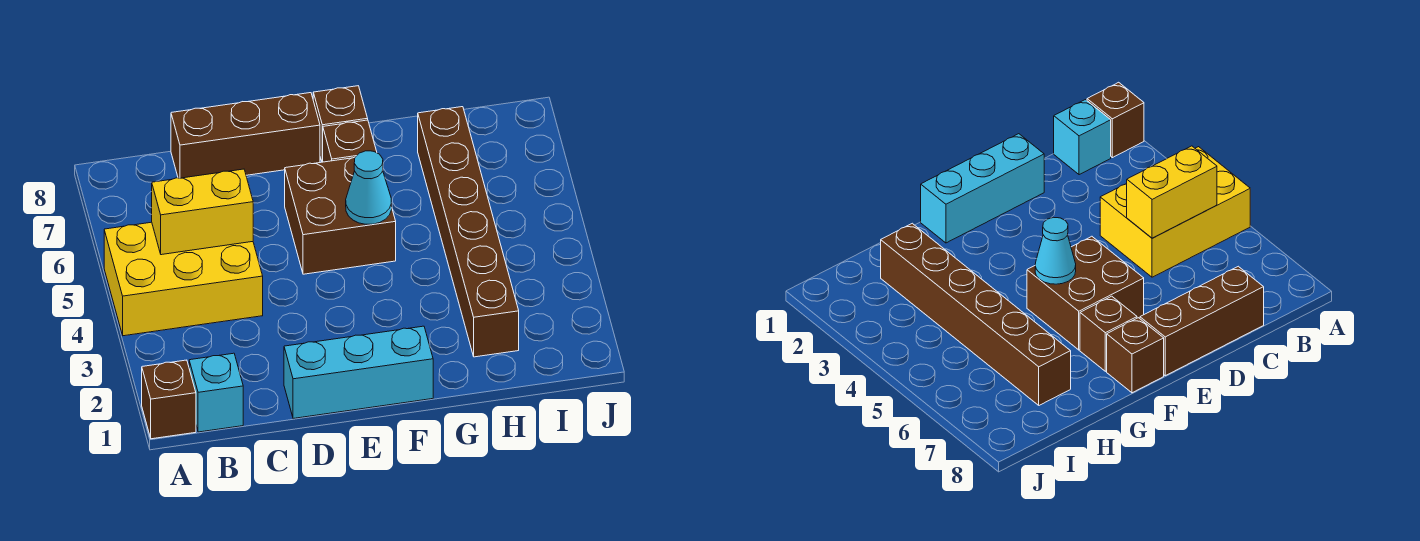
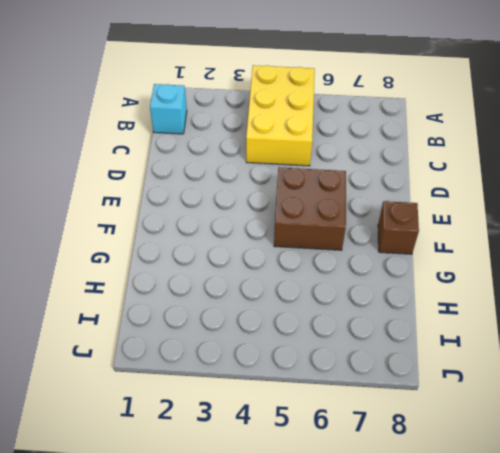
none -> brown brick A1 level 1
none -> brown brick C8:E8 level 1

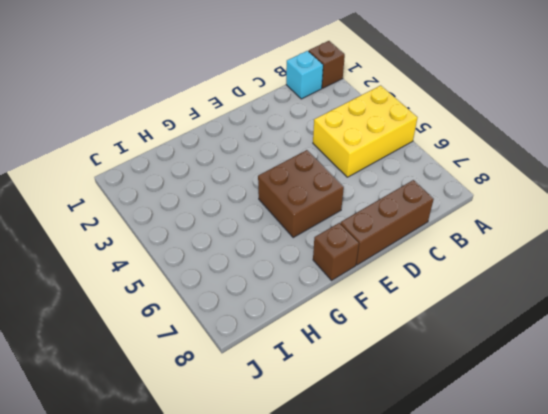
none -> cyan brick D1:F1 level 1
none -> brown brick F7 level 1

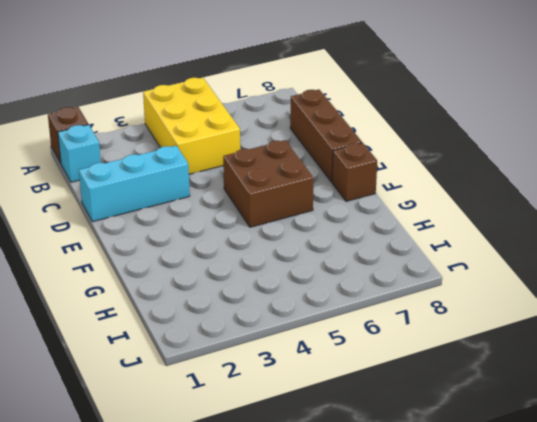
cyan brick D1:D3 level 1 -> cyan brick D1:F1 level 1
none -> brown brick F7 level 1
none -> brown brick H2:H7 level 1

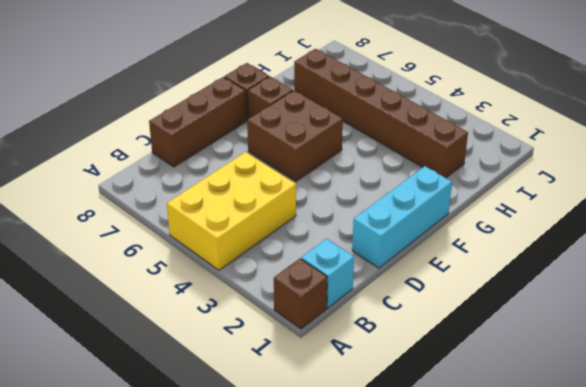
none -> yellow brick B5:C5 level 2
none -> cyan cone F5 level 2

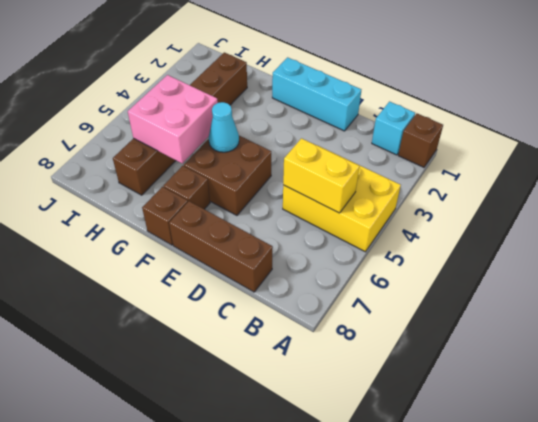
pink brick G5:H6 level 2 -> none

